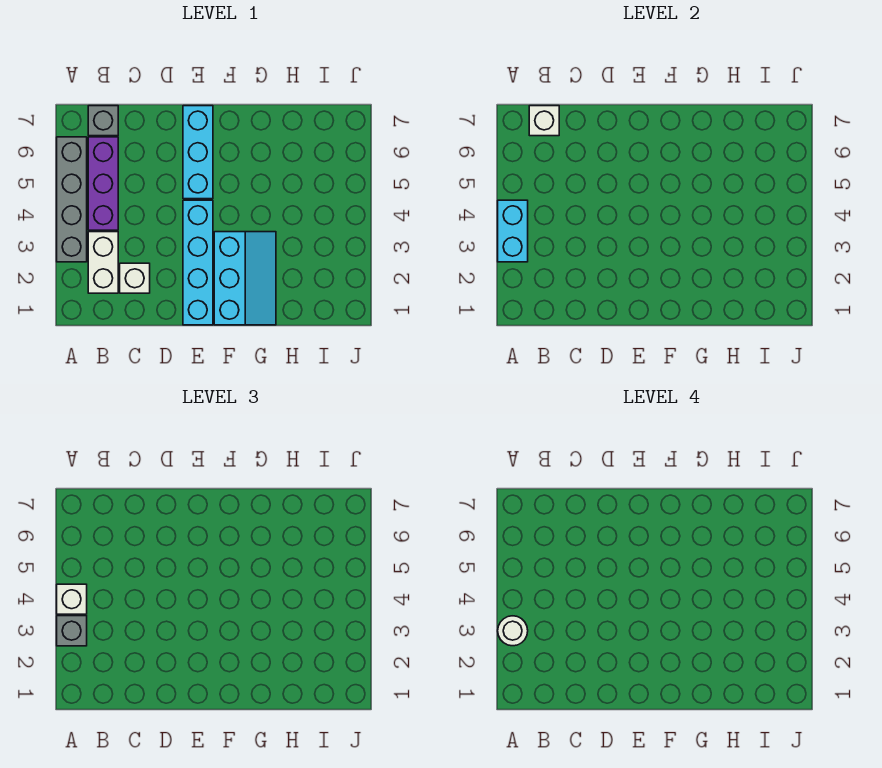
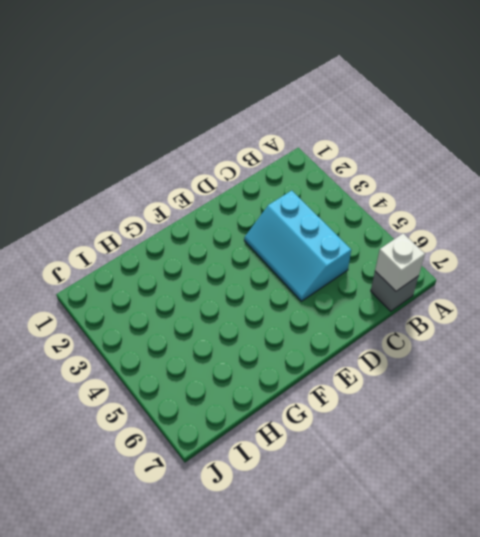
cyan slope C3:D5 level 1 top C -> cyan slope F1:G3 level 1 top F
none -> grey brick A3:A6 level 1
none -> white brick B2:B3 level 1
none -> purple brick B4:B6 level 1

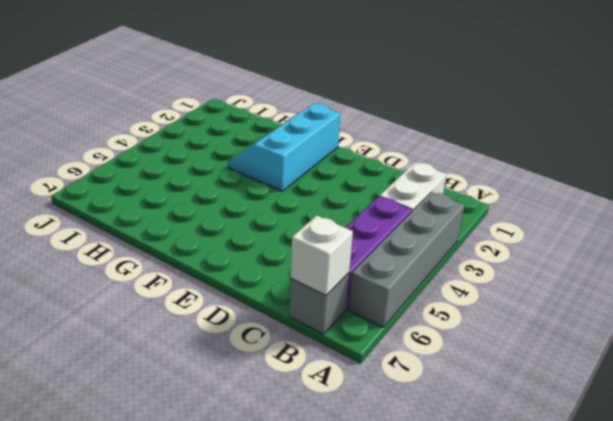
none -> white brick C2 level 1
none -> cyan brick E1:E4 level 1
none -> cyan brick E5:E7 level 1

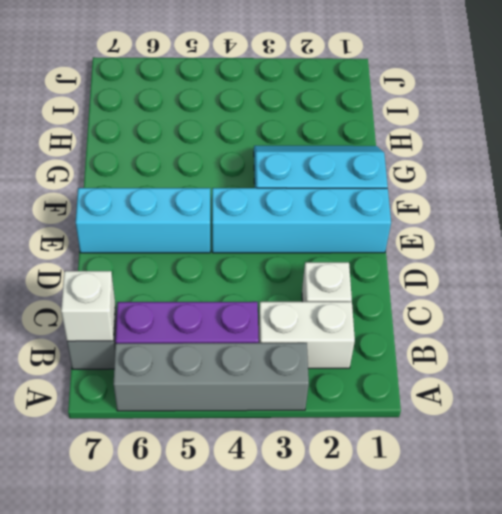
none -> cyan brick A3:A4 level 2
none -> grey brick A3 level 3
none -> white brick A4 level 3

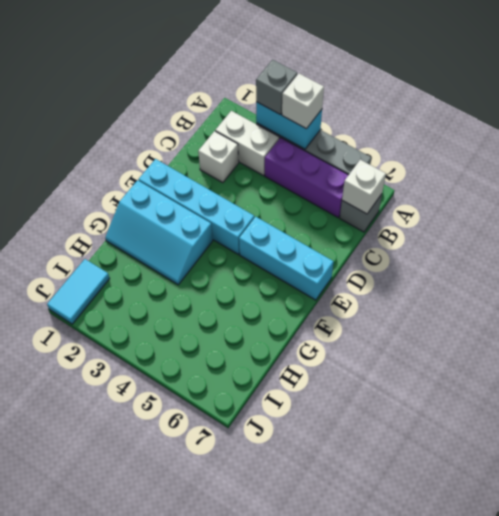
cyan tile I1:J1 level 1 -> none
none -> white round brick A3 level 4

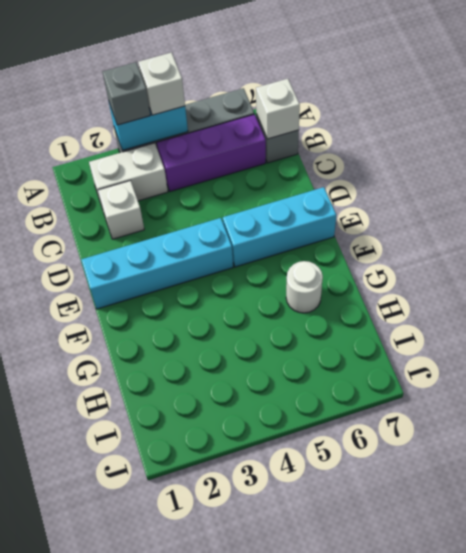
white round brick G6 level 1 -> white round brick A3 level 4
none -> cyan slope F1:G3 level 1 top F

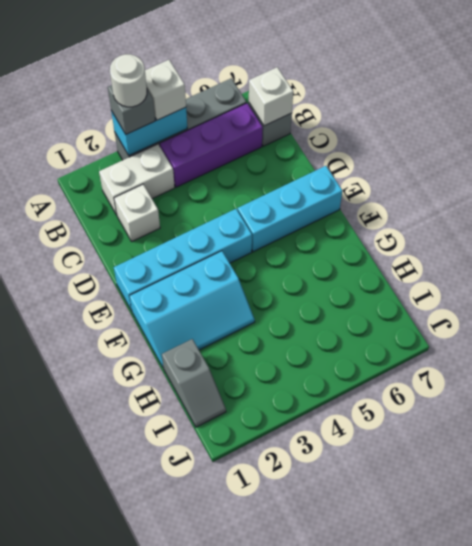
grey slope H1:I1 level 1 top H -> none

